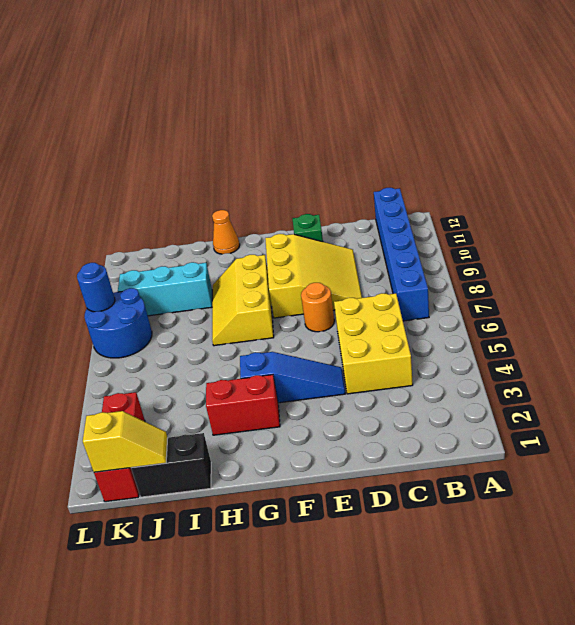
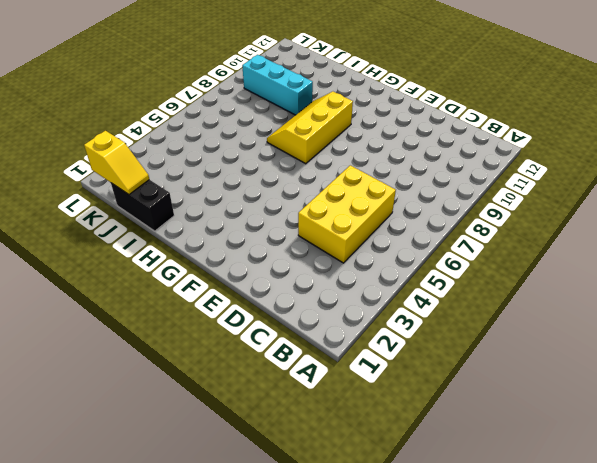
none -> blue brick B7:B12 level 1
none -> yellow slope D8:F10 level 1 top F
none -> blue slope E4:G4 level 1 top G

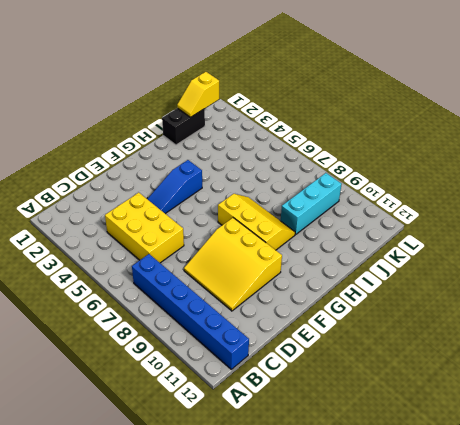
none -> orange round brick E7 level 1
none -> green brick E11 level 1
none -> red brick G3:H3 level 1

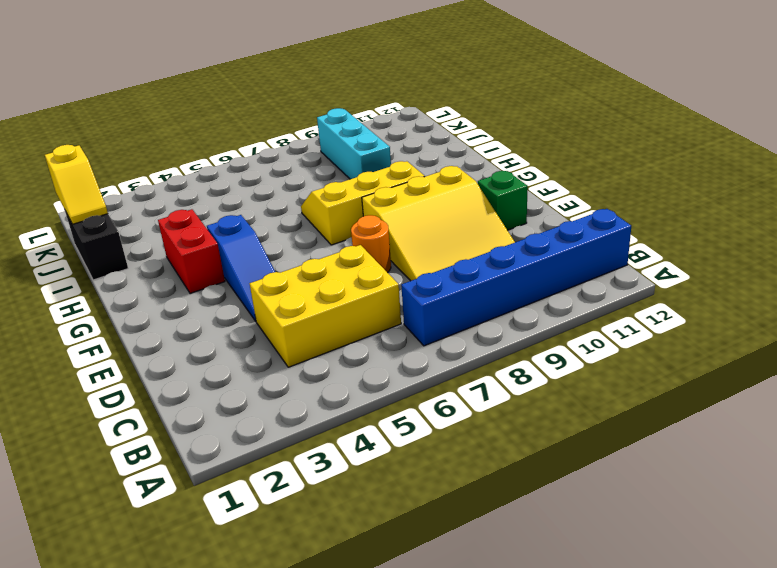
none -> orange cone H12 level 1
none -> red brick K1:K3 level 1
none -> blue round brick K7:L8 level 1

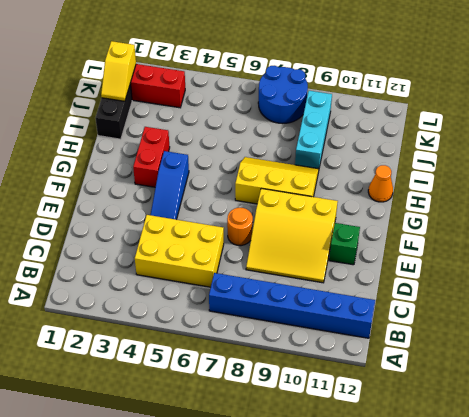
none -> blue round brick L8 level 2

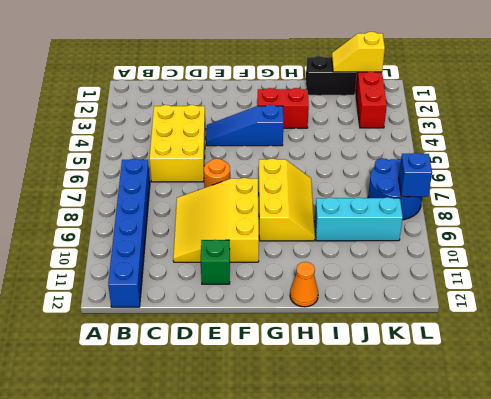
blue brick L8 level 2 -> blue round brick L8 level 2

